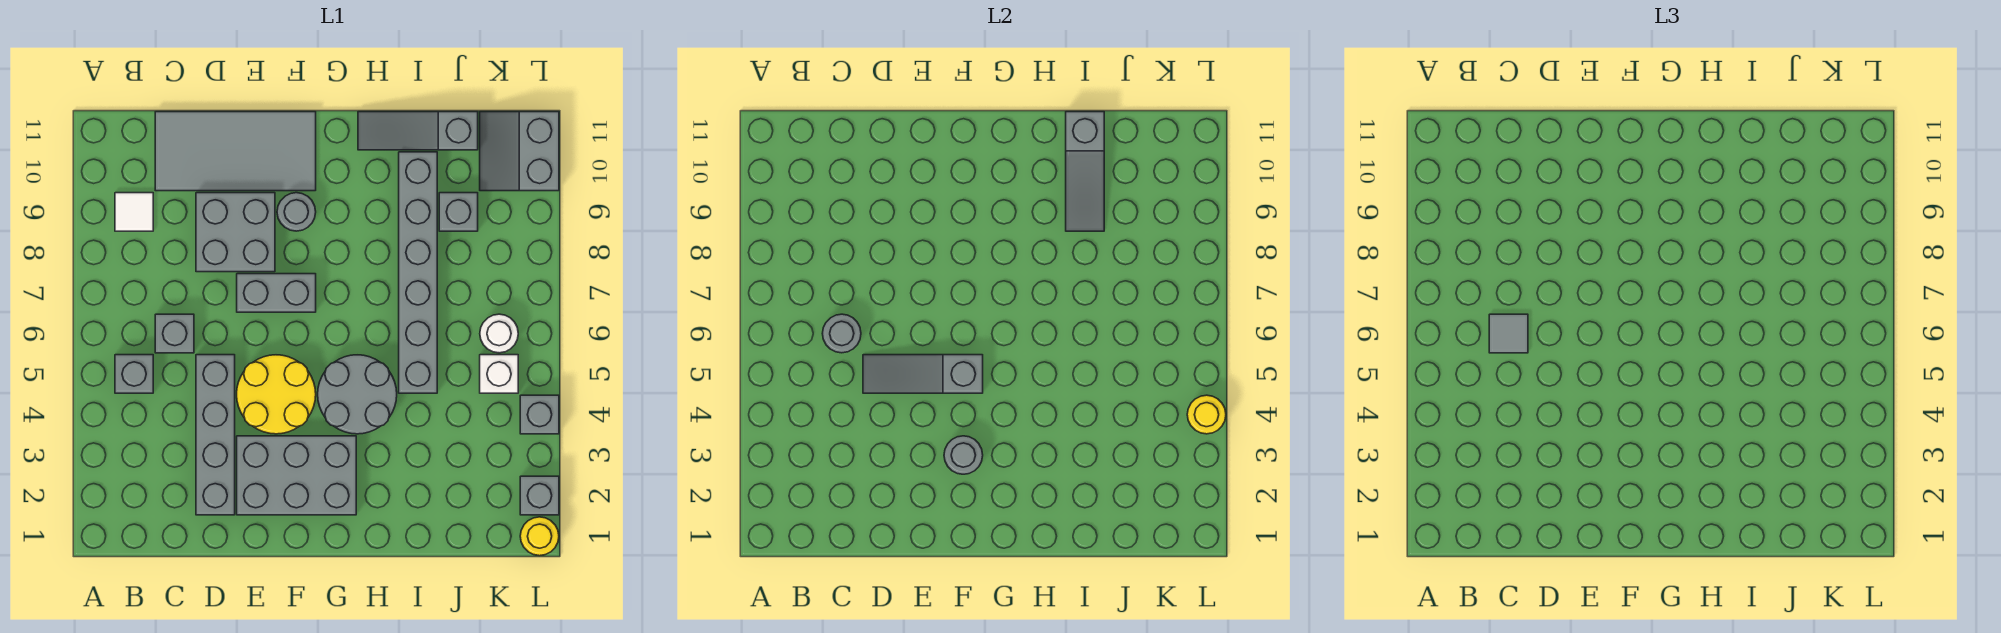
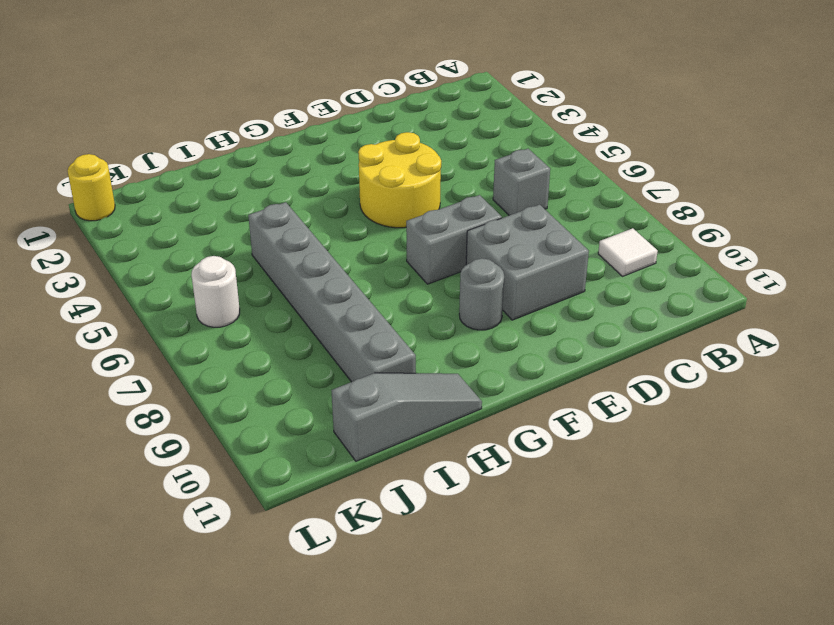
none -> grey brick B5 level 1
none -> grey tile C10:F11 level 1
none -> grey brick D2:D5 level 1

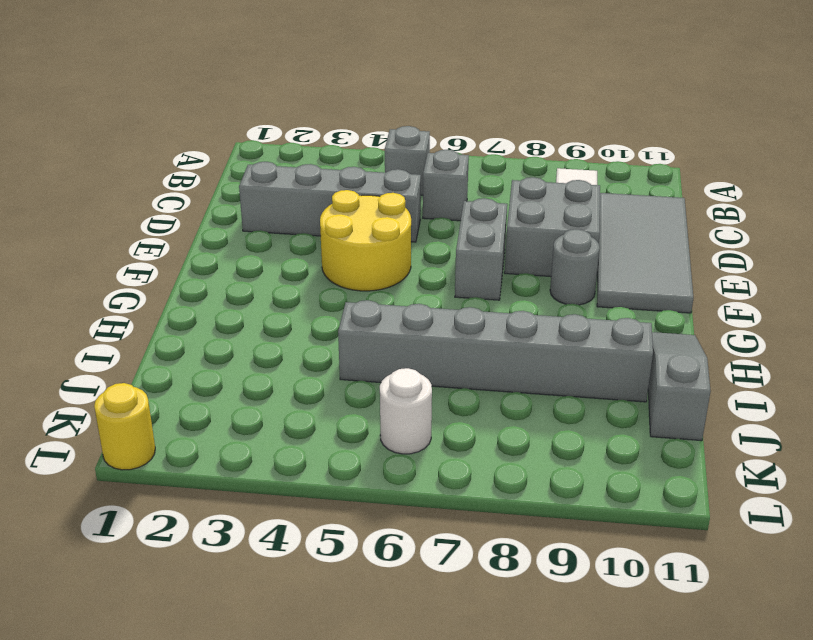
none -> grey brick E2:G3 level 1
none -> grey round brick G4:H5 level 1
none -> grey brick J9 level 1

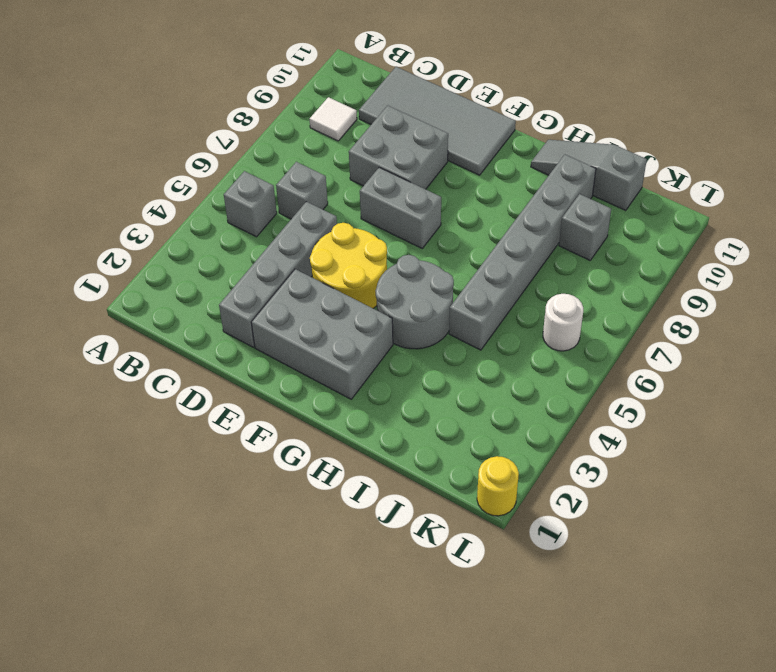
none -> grey round brick F9 level 1
none -> white brick K5 level 1
none -> grey slope K10:L11 level 1 top L

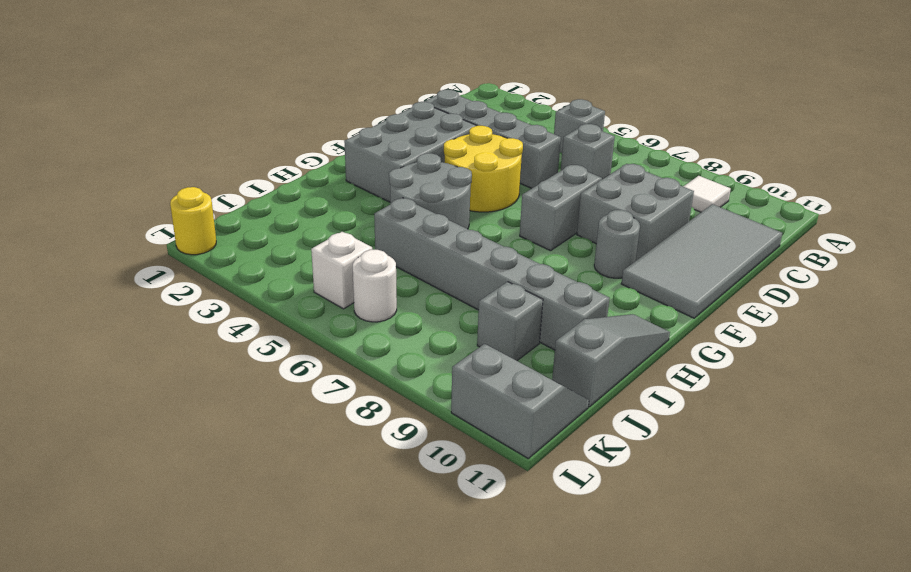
none -> grey brick L2 level 1
none -> grey brick L4 level 1
none -> grey round brick C6 level 2

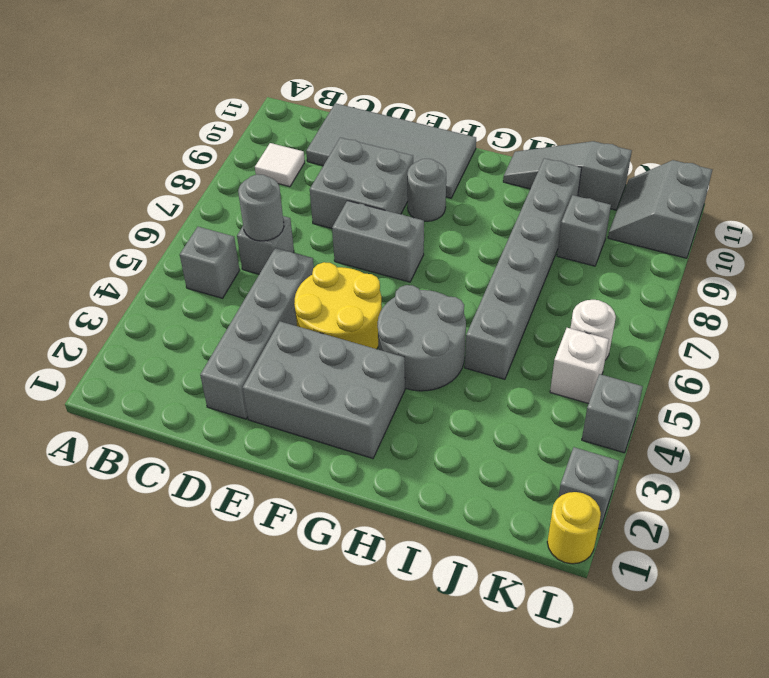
none -> grey slope D5:F5 level 2 top F
none -> grey round brick F3 level 2
none -> grey slope I9:I11 level 2 top 11

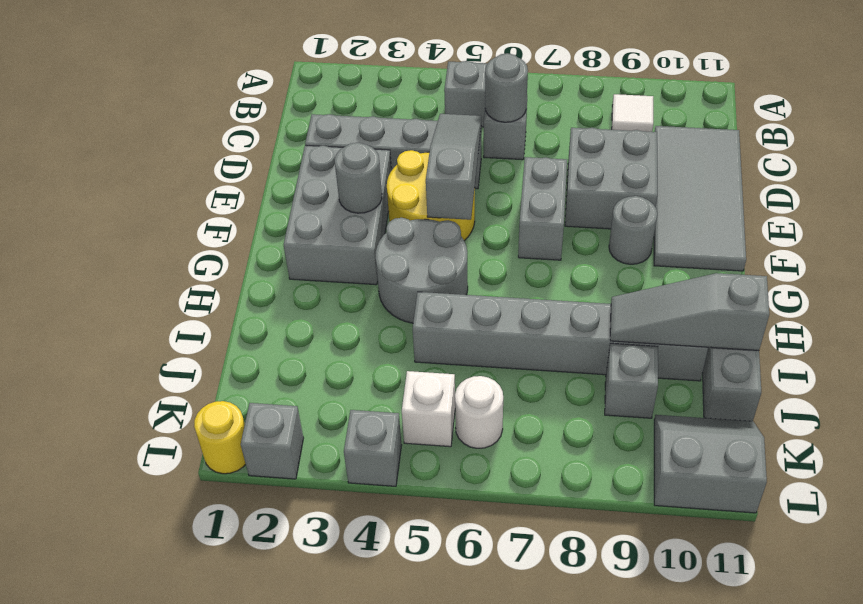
none -> yellow round brick L4 level 2
none -> grey tile C6 level 3

